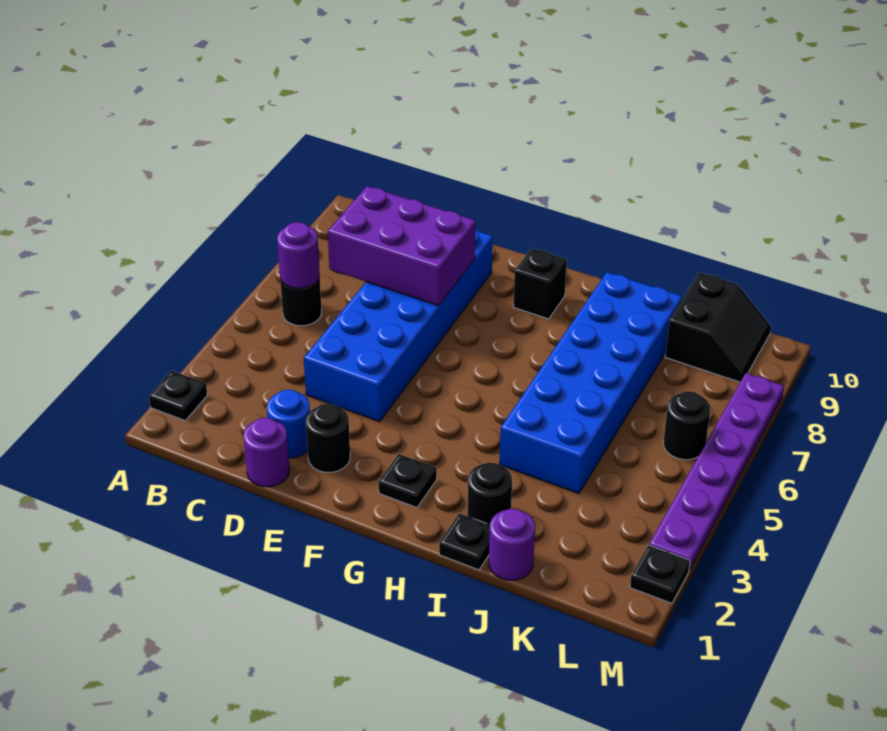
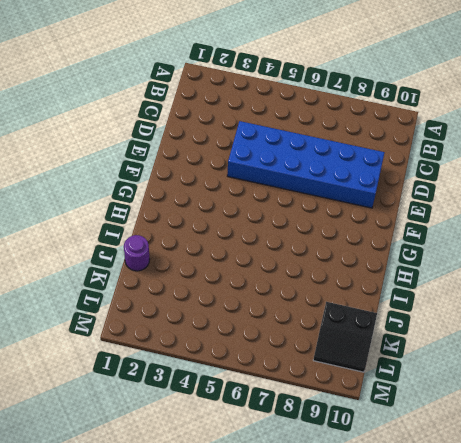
none -> black plate A2 level 1
none -> black round brick B6 level 1
none -> purple round brick D1 level 1

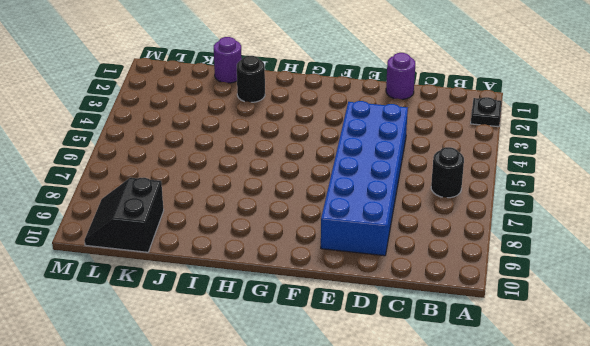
none -> blue round brick D2 level 1
none -> black round brick E2 level 1
none -> black plate G2 level 1

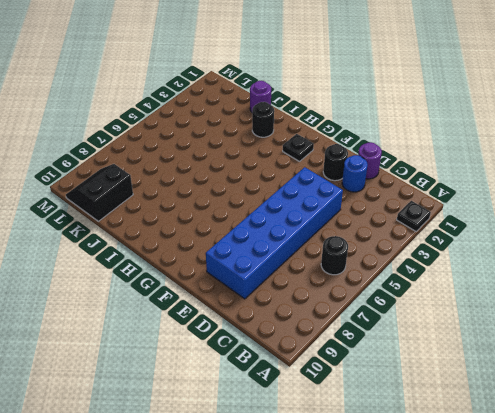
none -> black brick G9 level 1
none -> black plate I1 level 1
none -> blue brick I4:J9 level 1

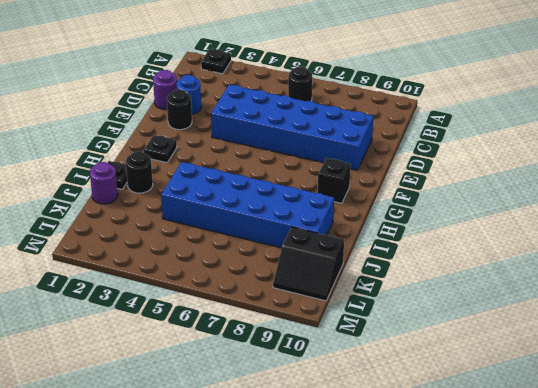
none -> black round brick L6 level 1
none -> black plate M2 level 1
none -> purple plate M3:M8 level 1

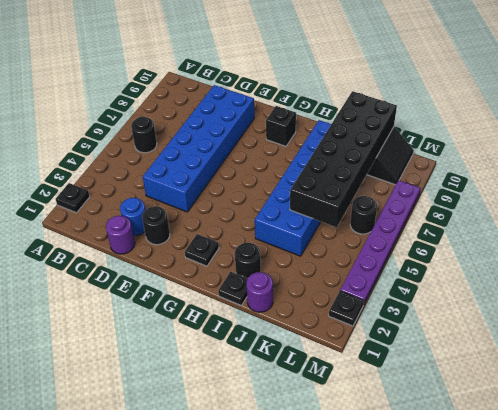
black brick J5:K10 level 2 -> none
none -> purple round brick B6 level 2
none -> purple brick C7:E8 level 2

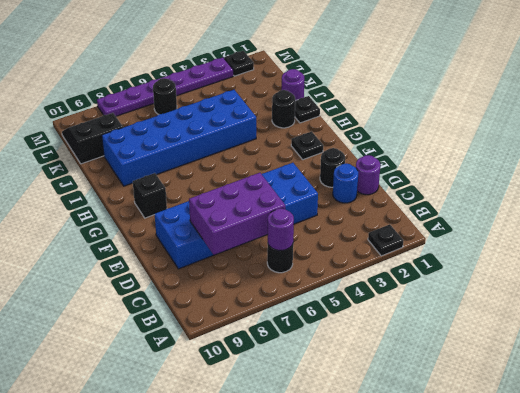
purple brick C6:D8 level 2 -> purple brick C7:E8 level 2

